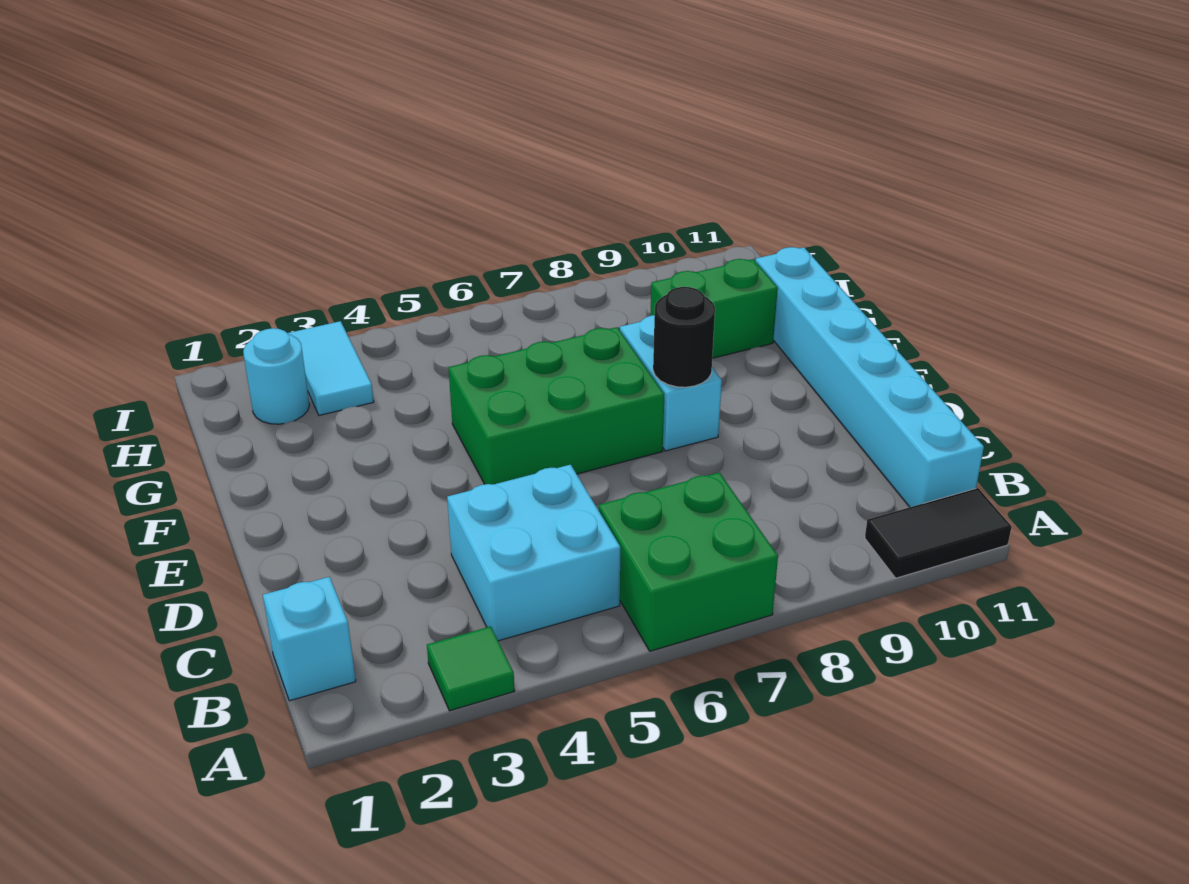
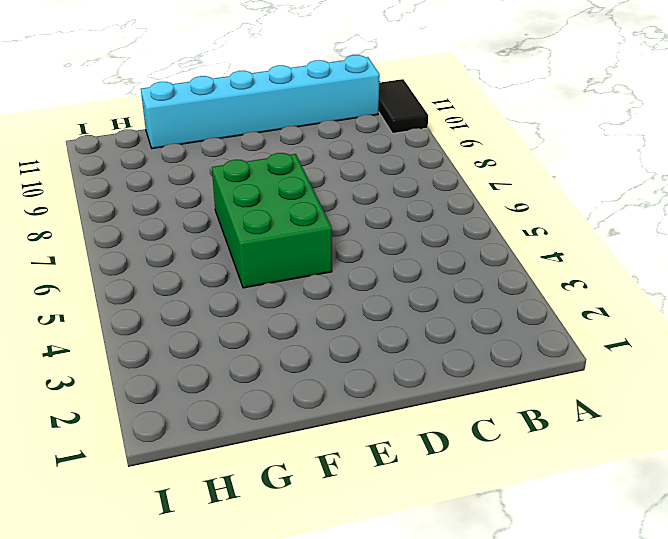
none -> green tile A3 level 1
none -> green brick A6:B7 level 1
none -> cyan brick B1 level 1

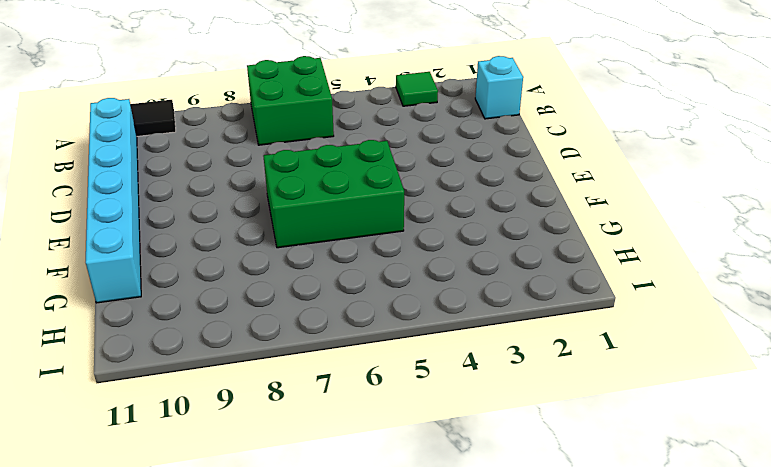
none -> cyan brick B4:C5 level 1
none -> cyan brick E8:F8 level 1
none -> green brick G9:G10 level 1

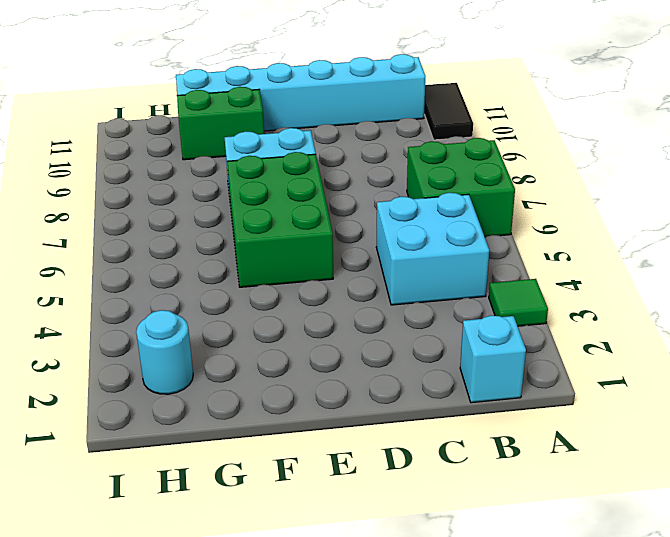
green brick F10:G10 level 1 -> green brick G9:G10 level 1
none -> cyan tile H3:I3 level 1
none -> black round brick E8 level 2

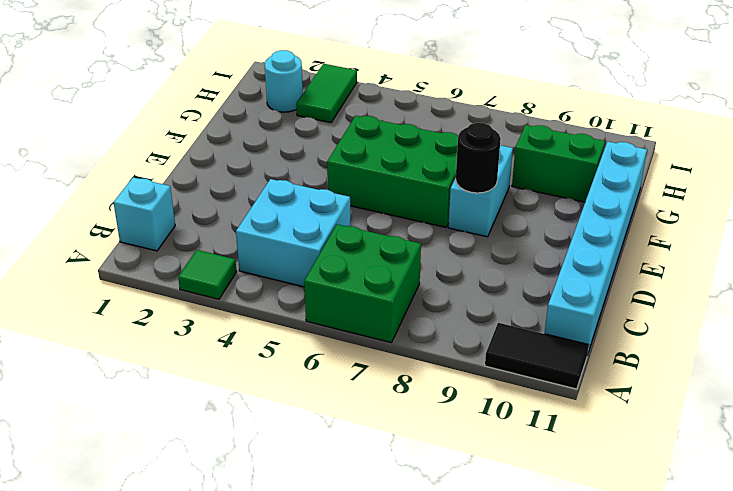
green tile H3:I3 level 1 -> cyan tile H3:I3 level 1

